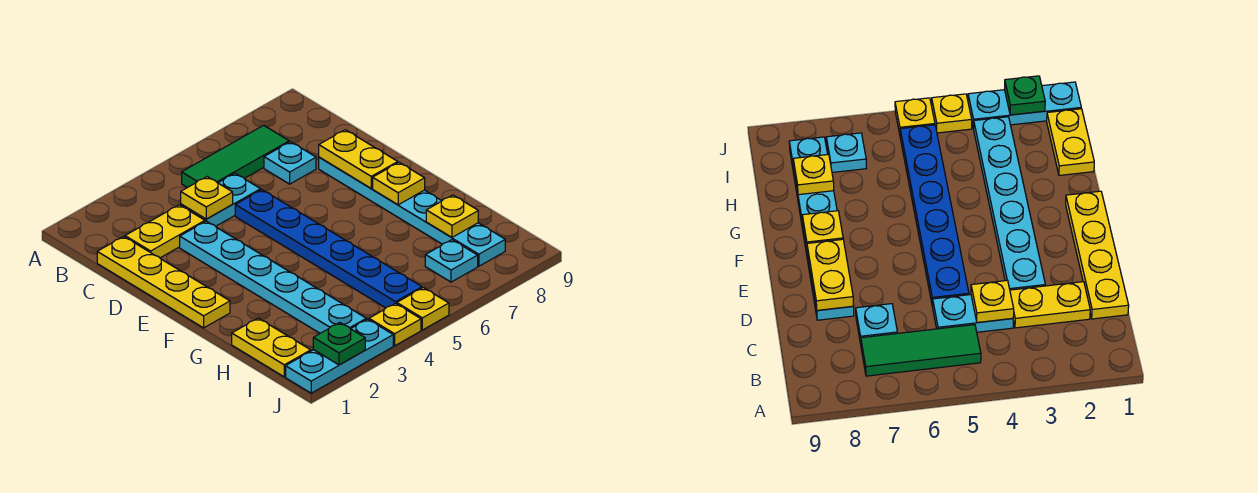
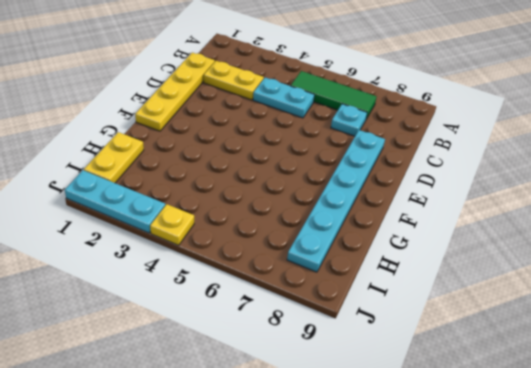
none -> cyan plate D3:I3 level 1
none -> blue plate D5:I5 level 1
none -> cyan plate I7 level 1

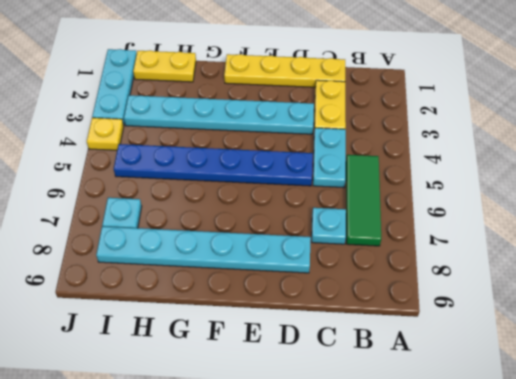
none -> yellow plate J5 level 1
none -> yellow plate C4 level 2
none -> yellow plate D8:E8 level 2

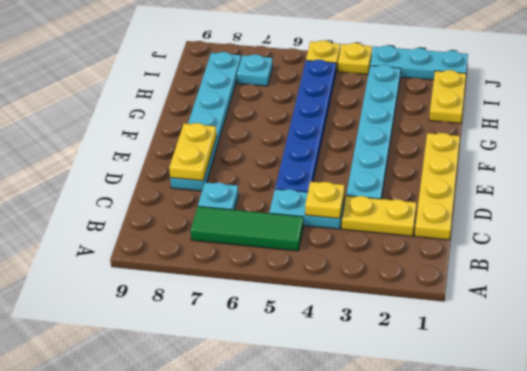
none -> yellow plate F8 level 2
none -> yellow plate H8 level 2
none -> green plate J2 level 2

